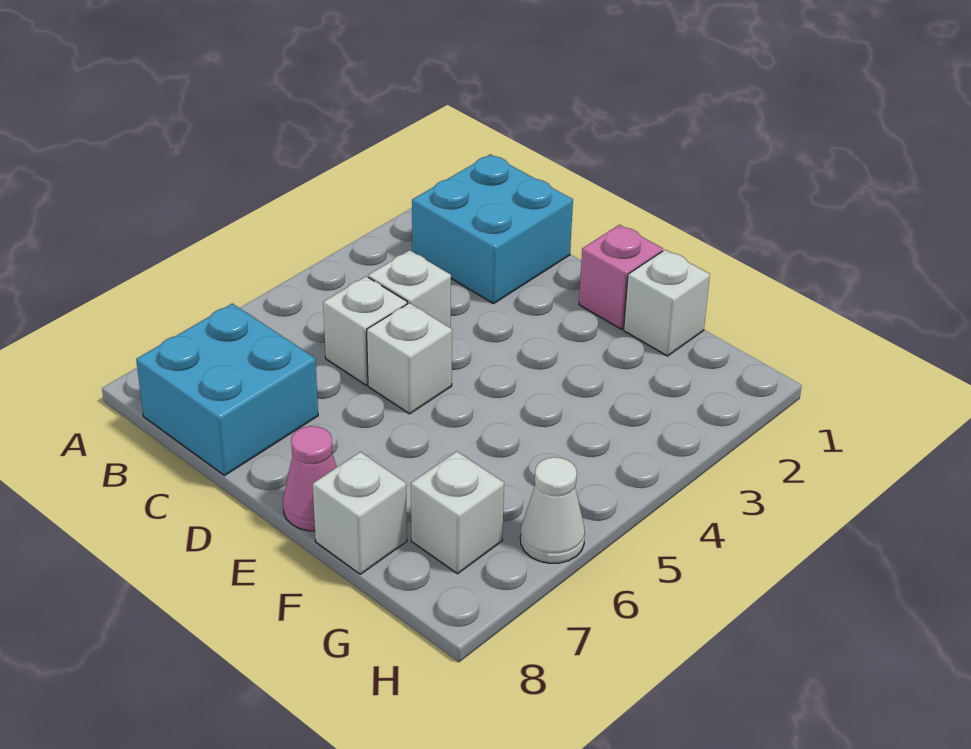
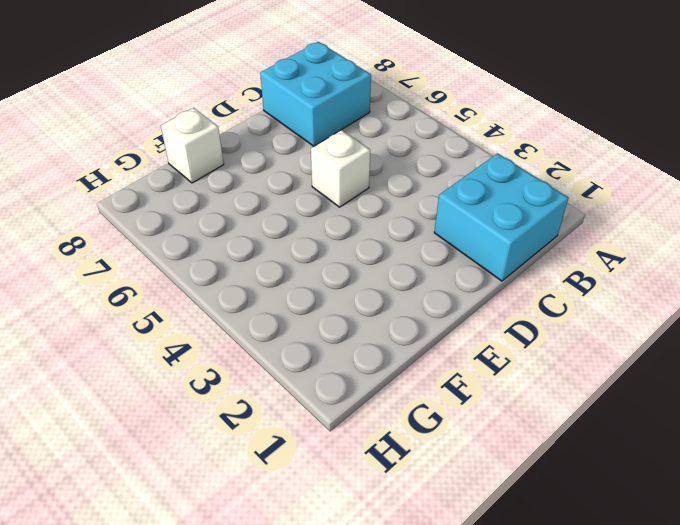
none -> white brick C4 level 1
none -> white brick C5 level 1

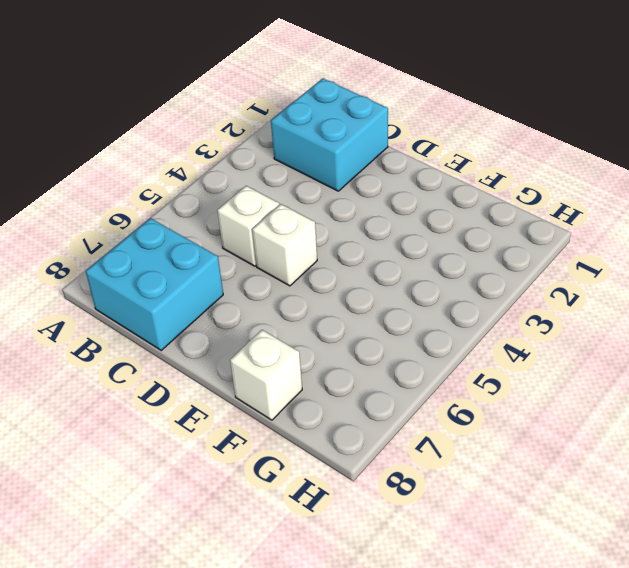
none -> white brick C4 level 1
none -> pink brick E1 level 1

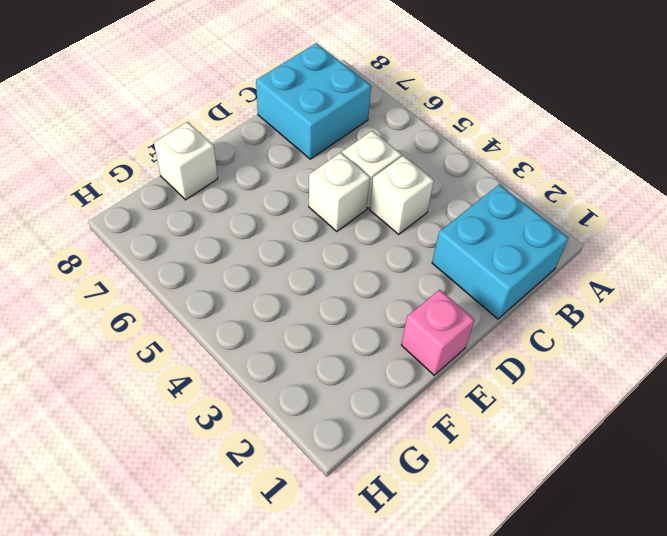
none -> pink cone E8 level 1
none -> white brick F1 level 1

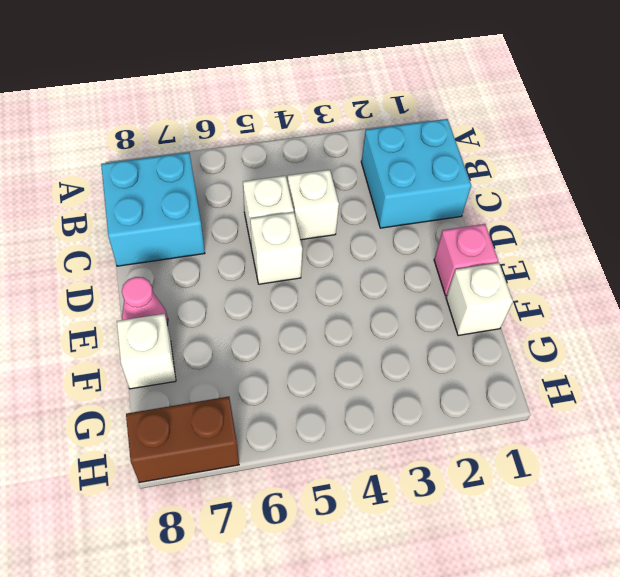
brown brick H7:H8 level 1 -> none
none -> white brick G7 level 1
none -> white cone H6 level 1

